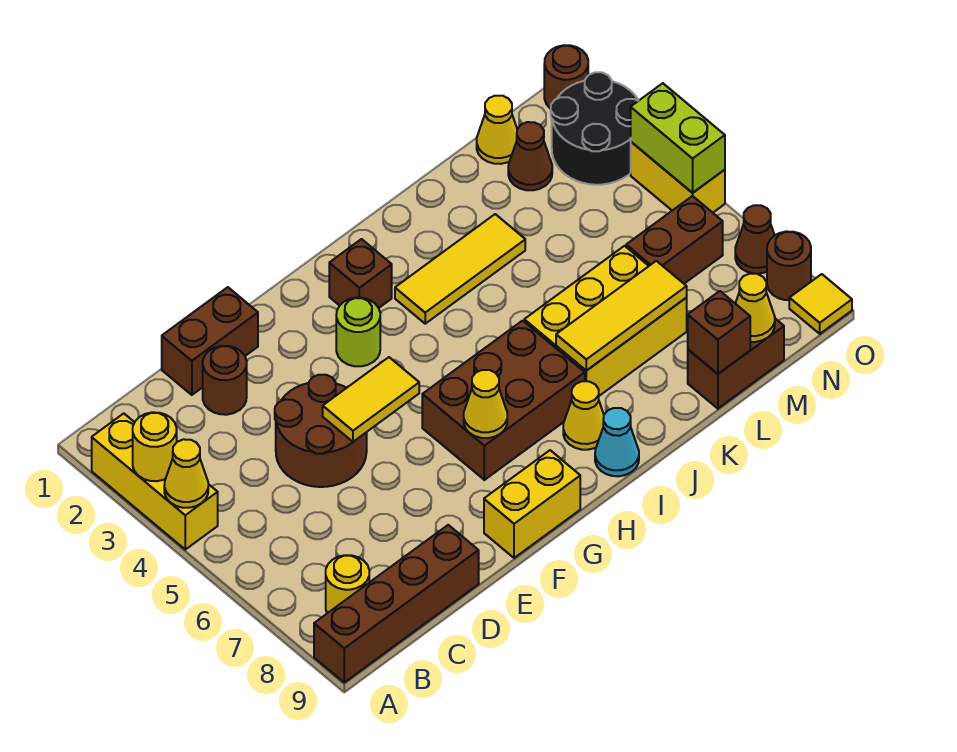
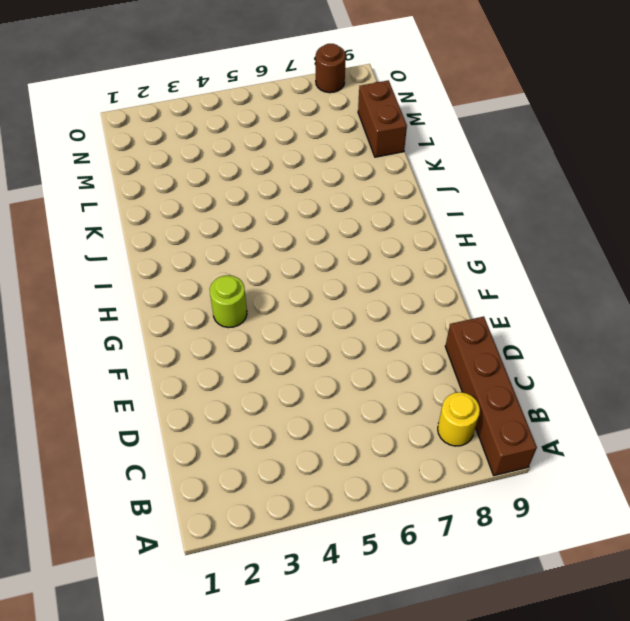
none -> yellow brick A2:A4 level 1
none -> brown brick D1:E1 level 1
none -> brown round brick D2 level 1
none -> brown round brick D4:E5 level 1

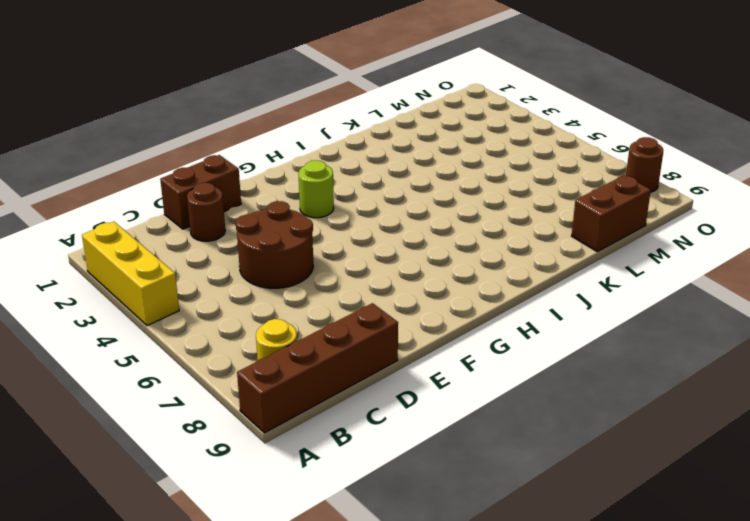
none -> yellow brick F9:G9 level 1
none -> brown brick G6:I7 level 1
none -> brown brick H2 level 1
none -> yellow tile I3:K3 level 1

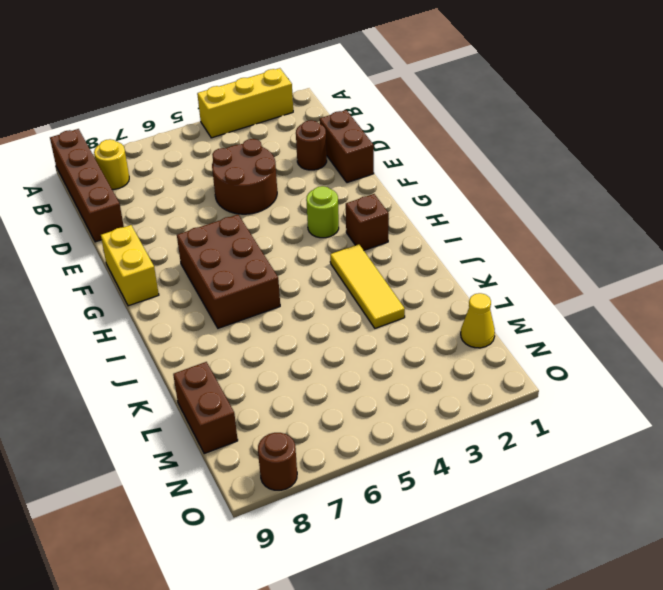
none -> yellow cone I8 level 1
none -> cyan cone I9 level 1
none -> yellow brick J6:L7 level 1
none -> brown cone M2 level 1

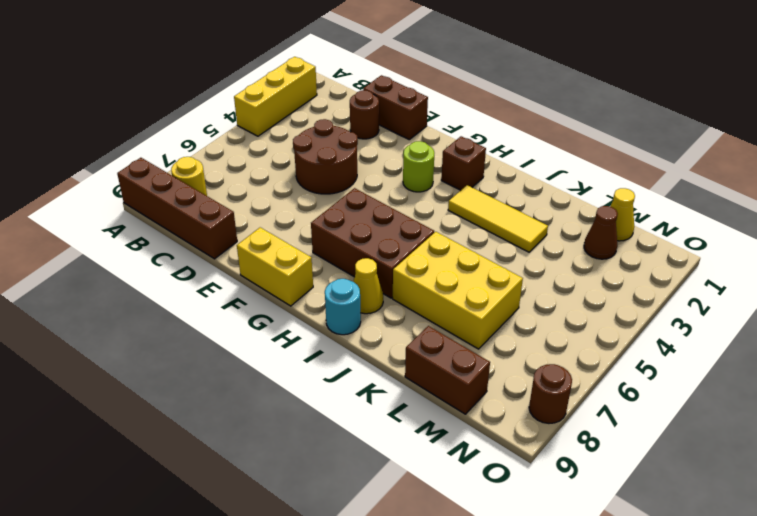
cyan round brick I9 level 1 -> cyan cone I9 level 1
none -> brown brick M6:N6 level 1
none -> black round brick N2:O3 level 1
none -> brown round brick O1 level 1
none -> yellow brick O4:O5 level 1

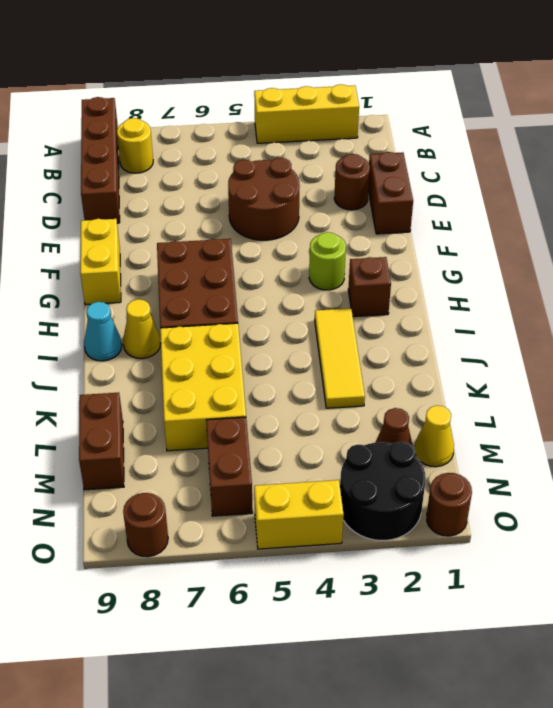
none -> brown cone O7 level 1
none -> yellow tile O9 level 1
none -> yellow round brick A3 level 2
none -> yellow cone A4 level 2

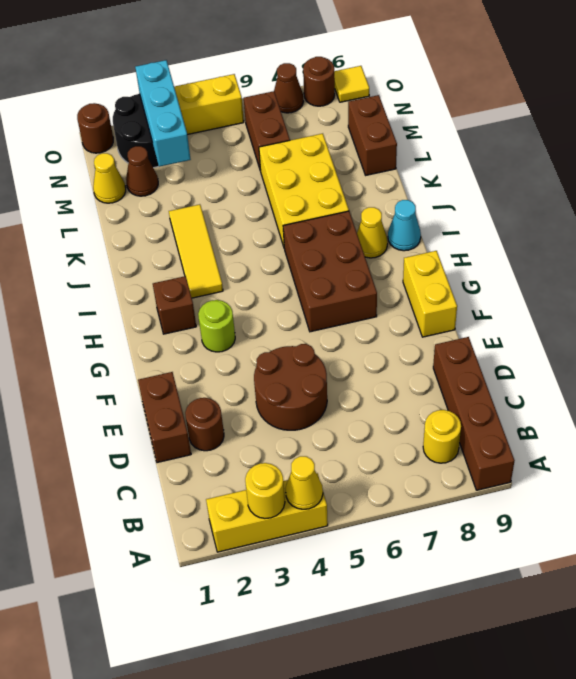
cyan brick M3:O3 level 2 -> none
none -> yellow tile E5:F5 level 2
none -> yellow cone G7 level 2
none -> yellow tile J7:L7 level 2
none -> brown brick L9 level 2

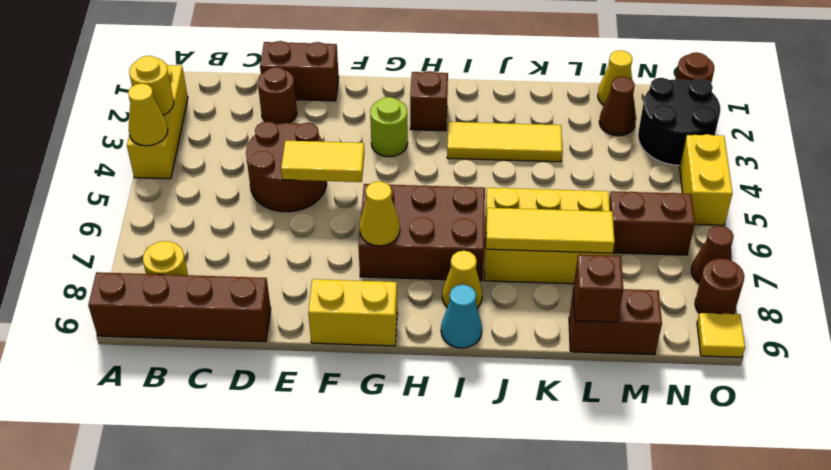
none -> yellow cone M9 level 2
none -> lime brick O4:O5 level 2

